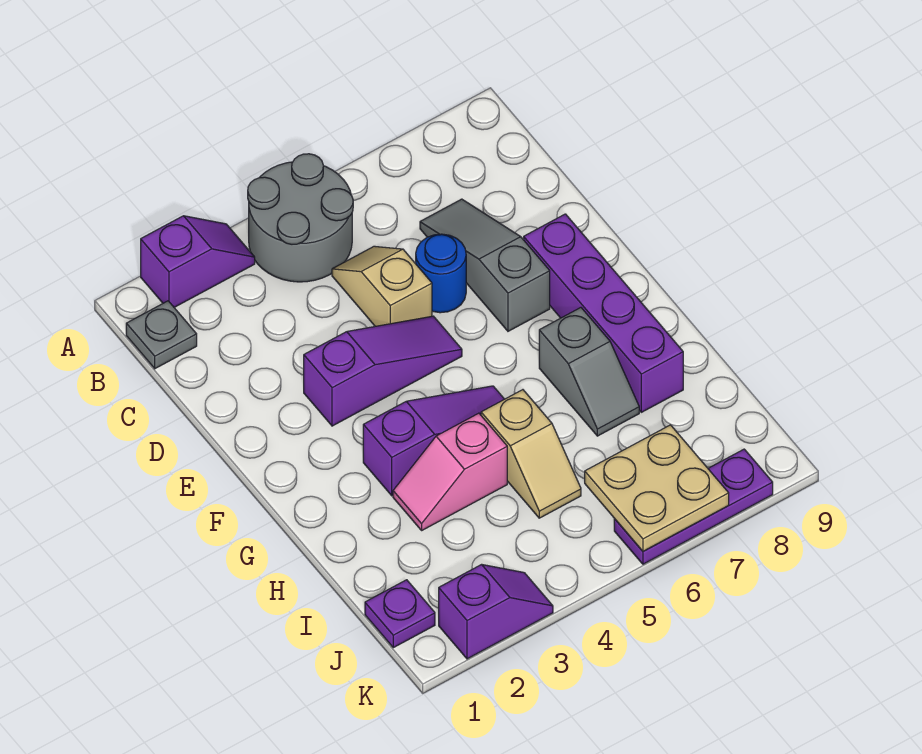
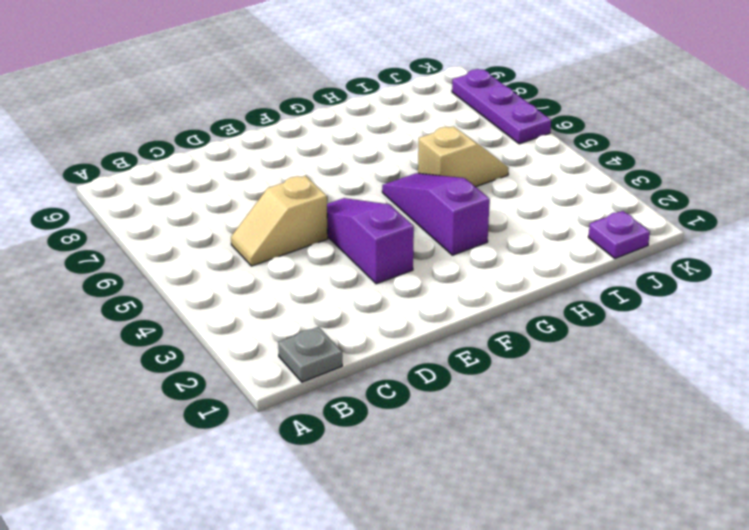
none -> purple slope A2:A3 level 1 top 2
none -> grey round brick A4:B5 level 1
none -> grey slope C7:E7 level 1 top E

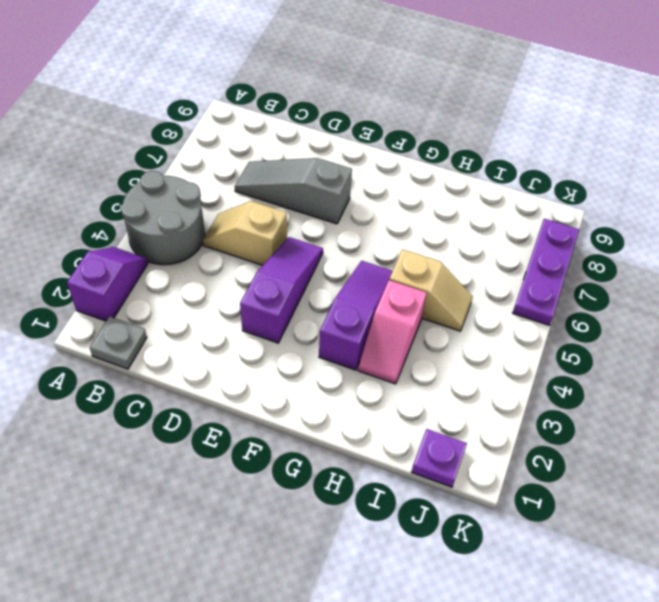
none -> blue round brick D6 level 1
none -> purple brick E8:H8 level 1
none -> grey slope G7:H7 level 1 top G

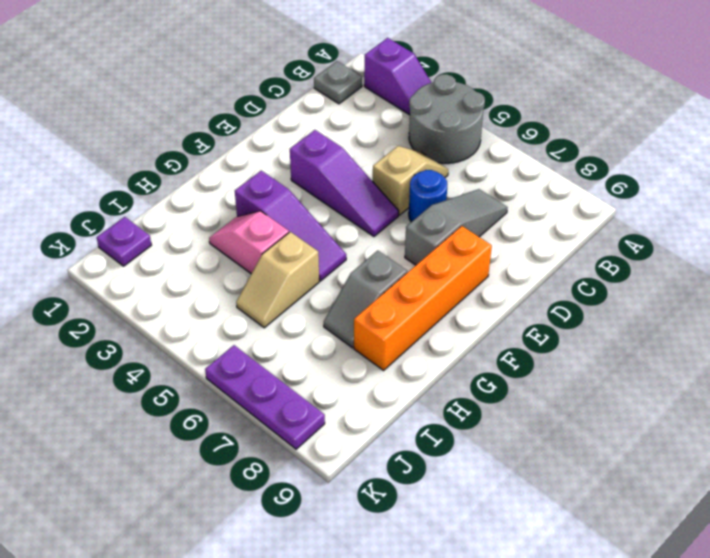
orange brick E8:H8 level 1 -> purple brick E8:H8 level 1
none -> purple slope K2:K3 level 1 top 2
none -> tan plate J6:K7 level 2

